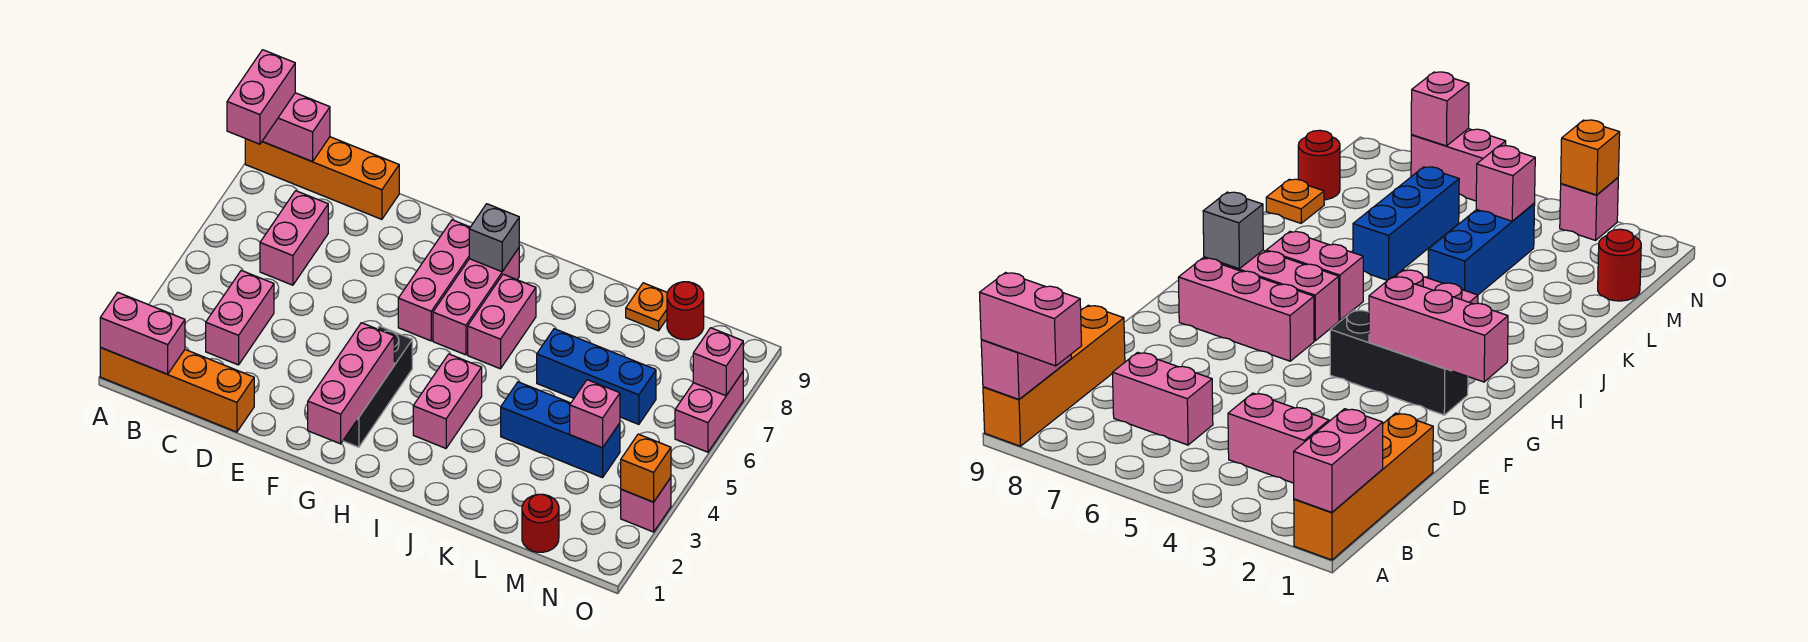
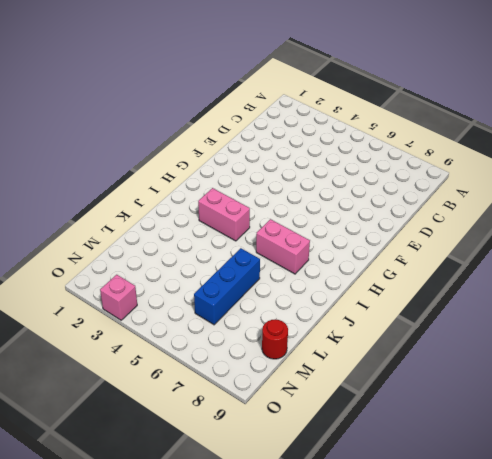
none -> orange brick A1:D1 level 1
none -> orange brick A9:D9 level 1
none -> pink brick C3:C4 level 1

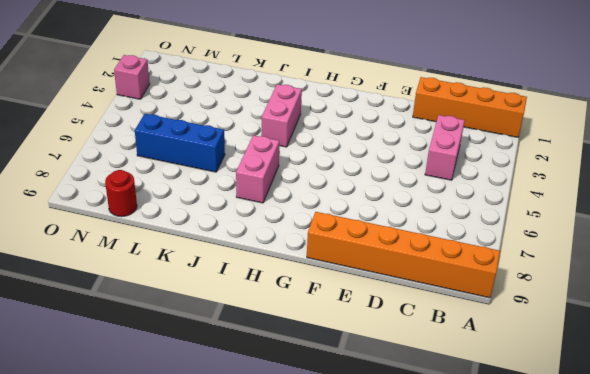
orange brick A9:F9 level 1 -> orange brick A9:D9 level 1
none -> pink brick C6:C7 level 1
none -> black brick G2:G4 level 1
none -> pink brick G6:G8 level 1

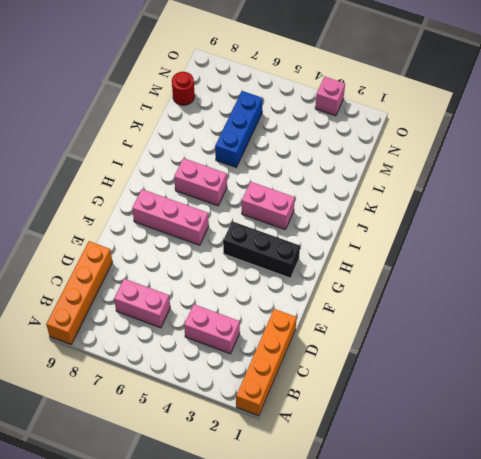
none -> pink brick H6:H8 level 1
none -> blue brick K4:M4 level 1
none -> orange plate L9 level 1

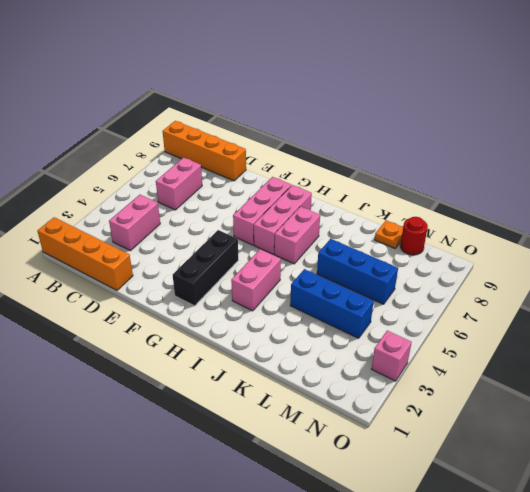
none -> red round brick M1 level 1
none -> pink brick O6:O7 level 1
none -> pink brick A1:B1 level 2

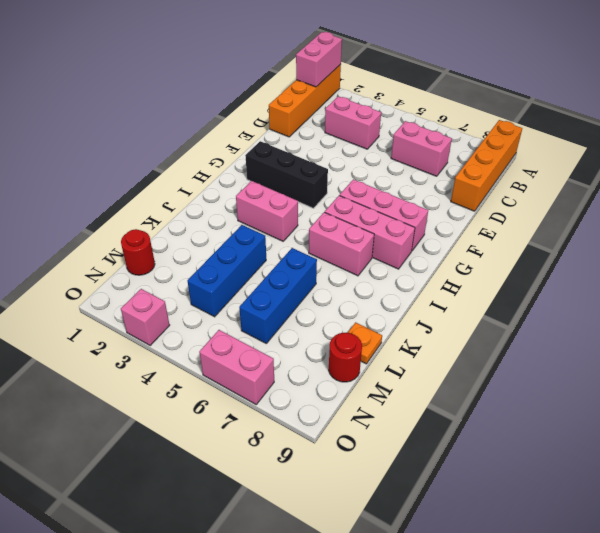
none -> pink brick A9:B9 level 2
none -> pink brick G1:G3 level 2
none -> grey brick H8 level 2

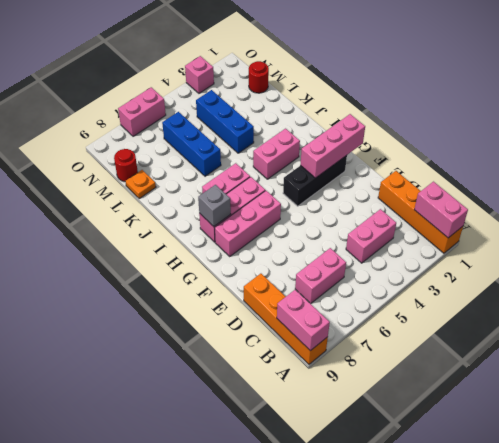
none -> pink brick M4 level 2
none -> orange brick O3 level 2
none -> pink brick O7 level 2

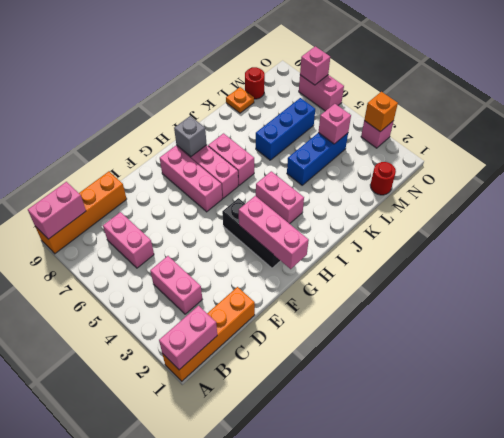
none -> pink brick A8:A9 level 3

